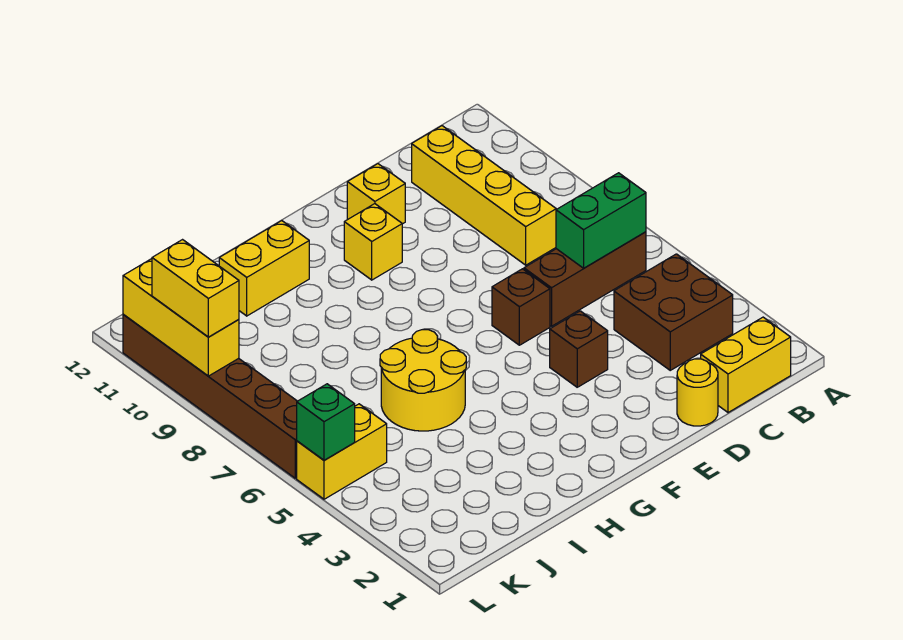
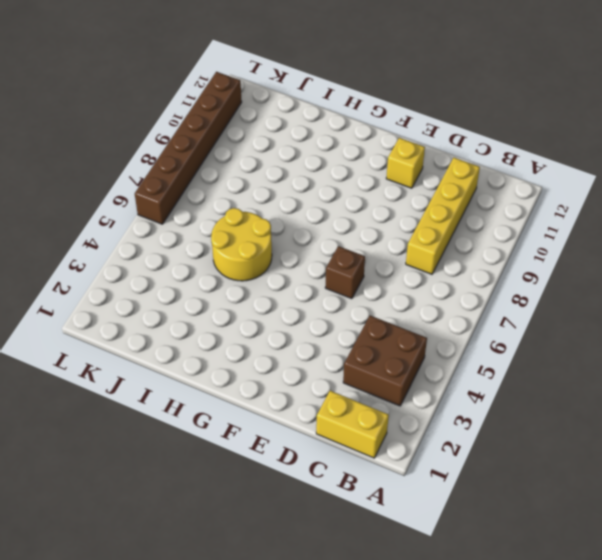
none -> brown brick B6:D6 level 1
none -> yellow round brick D1 level 1
none -> brown brick E4 level 1

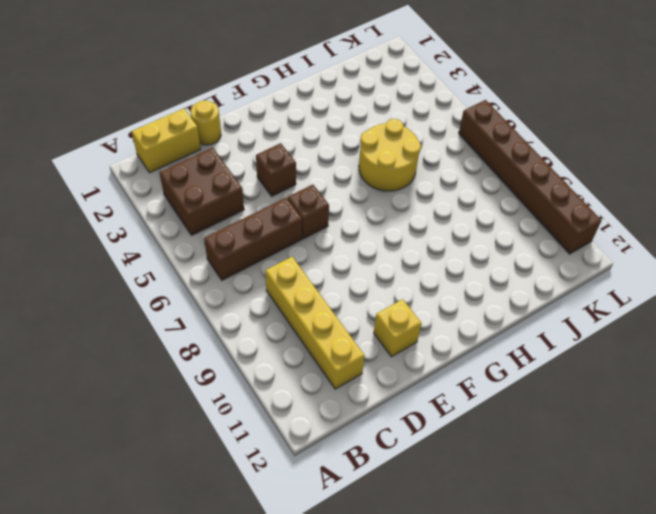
none -> yellow brick F10 level 1
none -> yellow brick H11:I11 level 1
none -> yellow brick K5:L5 level 1

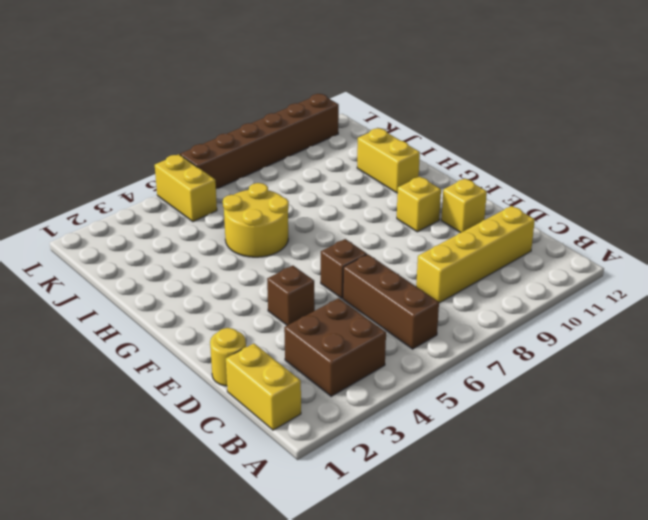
none -> green brick B6:C6 level 2
none -> green brick L5 level 2
none -> yellow brick L9:L11 level 2

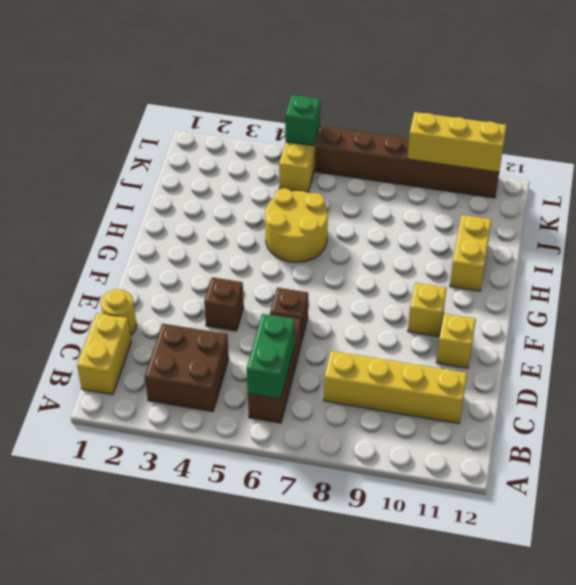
none -> yellow brick L9:L10 level 3

